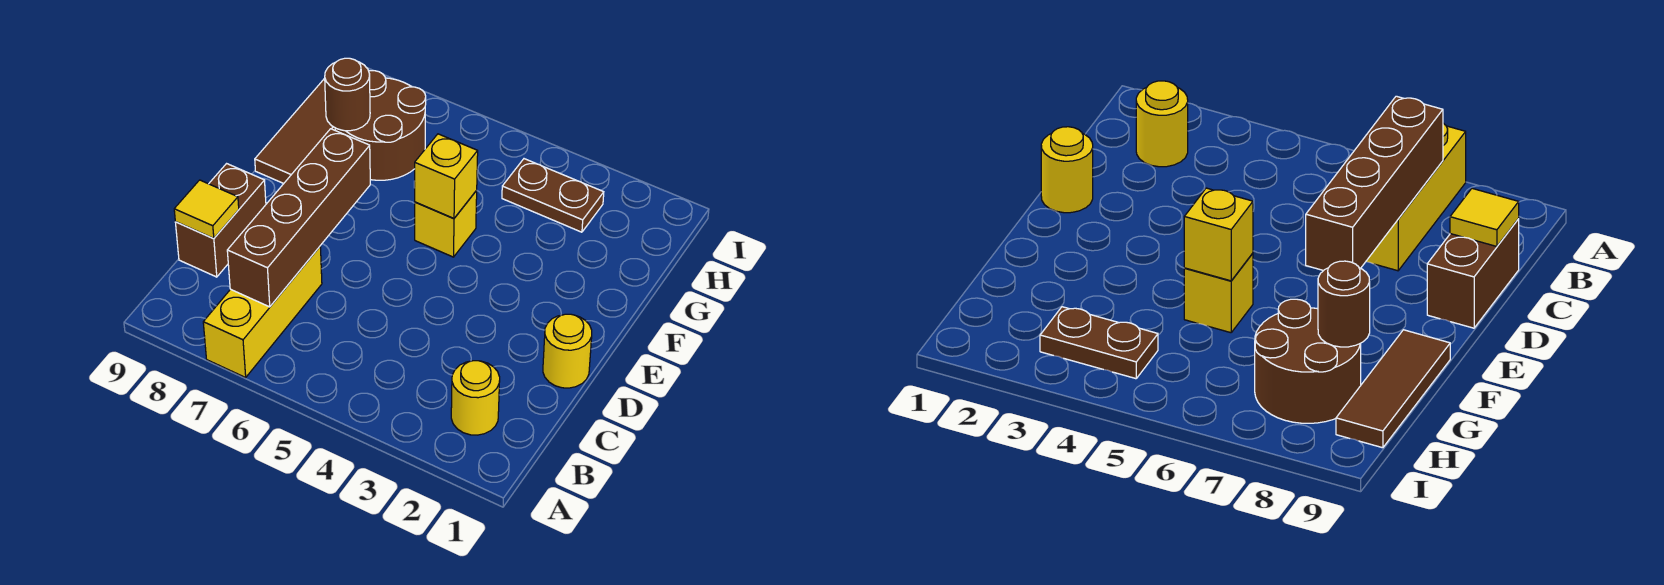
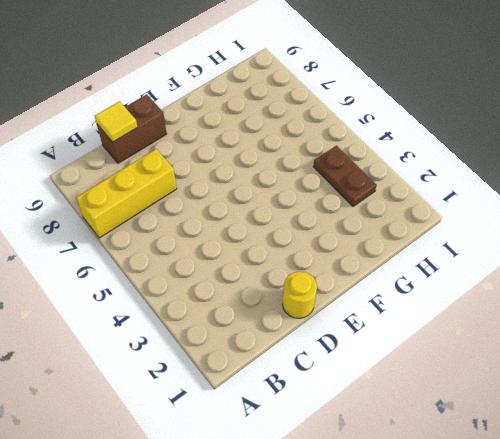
none -> yellow round brick B2 level 1
none -> yellow brick F5 level 1
none -> brown tile F9:H9 level 1

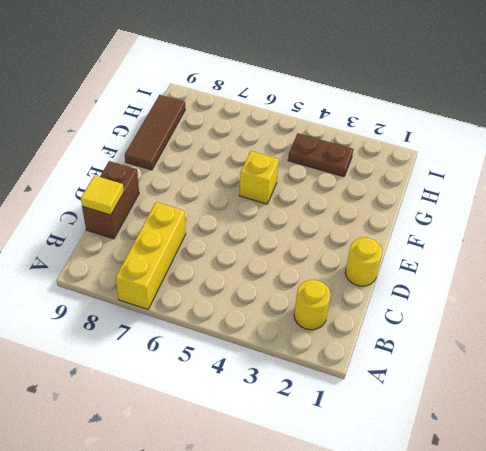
none -> brown round brick G7:H8 level 1
none -> brown brick B7:E7 level 2
none -> yellow brick F5 level 2

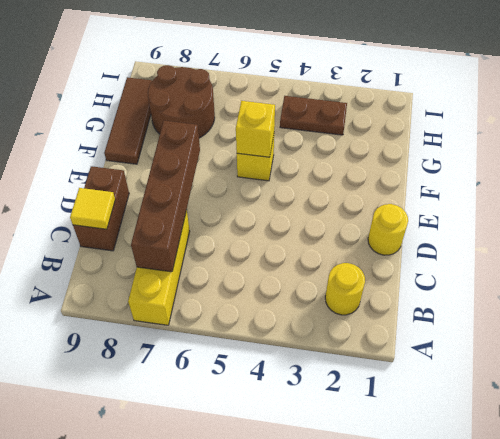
none -> brown round brick G8 level 2

